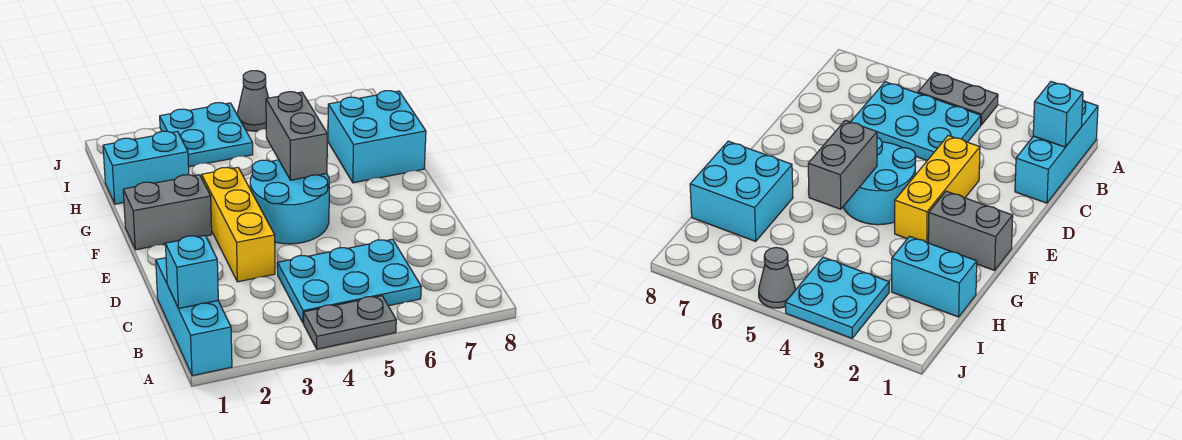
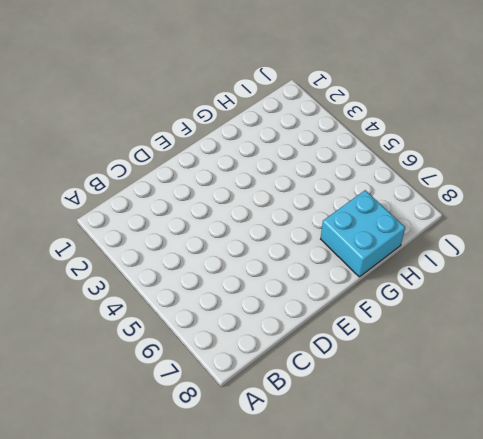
none -> cyan brick A1:C1 level 1
none -> grey plate A4:A5 level 1
none -> cyan plate B4:C6 level 1

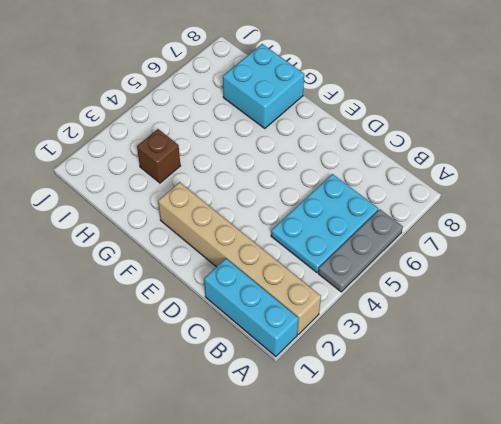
tan brick A2:F2 level 1 -> grey brick F1:F2 level 1
grey plate A4:A6 level 1 -> grey plate A4:A5 level 1
brown brick H3 level 1 -> none
none -> yellow brick D3:F3 level 1
none -> cyan round brick E4:F5 level 1
none -> cyan brick H1:H2 level 1

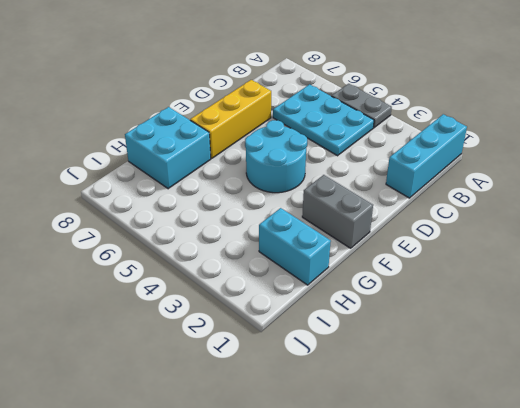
yellow brick D7:F7 level 1 -> yellow brick D3:F3 level 1
none -> cyan plate I3:J4 level 1
none -> grey cone J5 level 1
none -> cyan brick B1 level 2

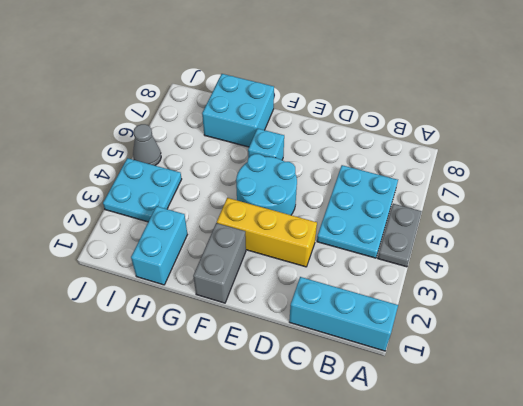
cyan brick F6 level 1 -> cyan brick B1 level 2
none -> grey brick F5:G5 level 2

